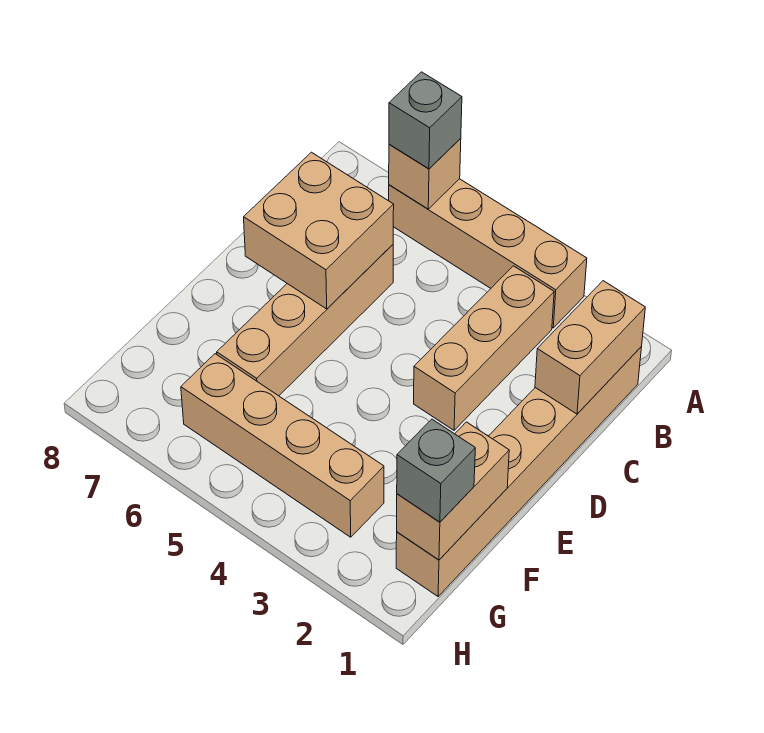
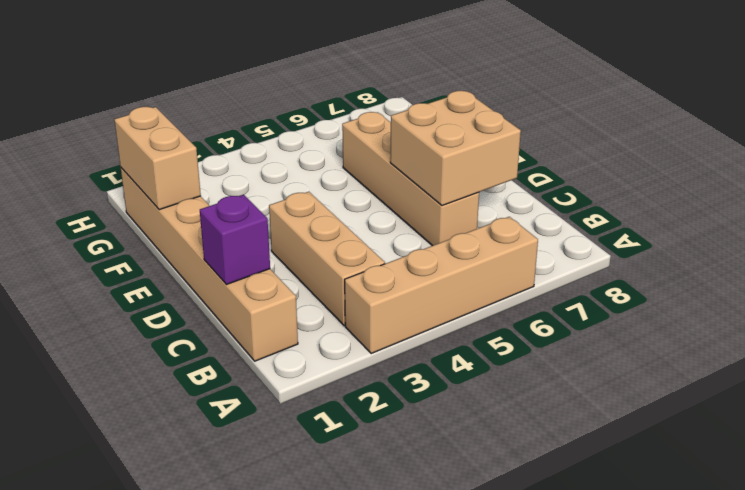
purple brick C1 level 2 -> tan brick B1:C1 level 2
none -> tan brick G3:G6 level 1
none -> tan brick A6 level 2

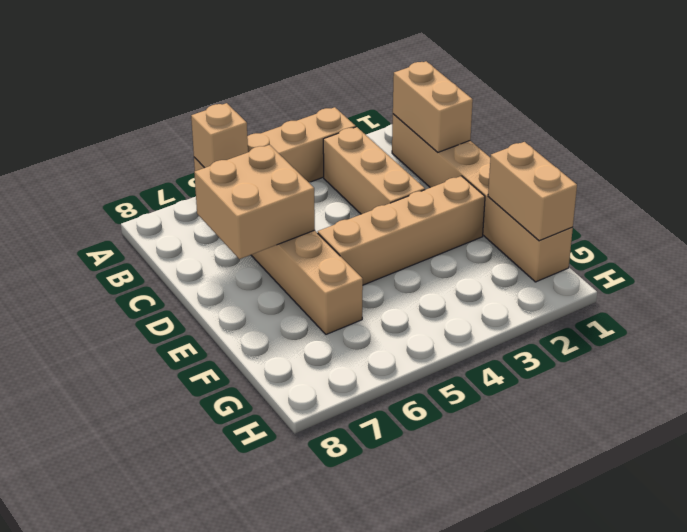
tan brick E2:E5 level 1 -> tan brick G3:G6 level 1
none -> grey brick A6 level 3
none -> grey brick G1 level 3

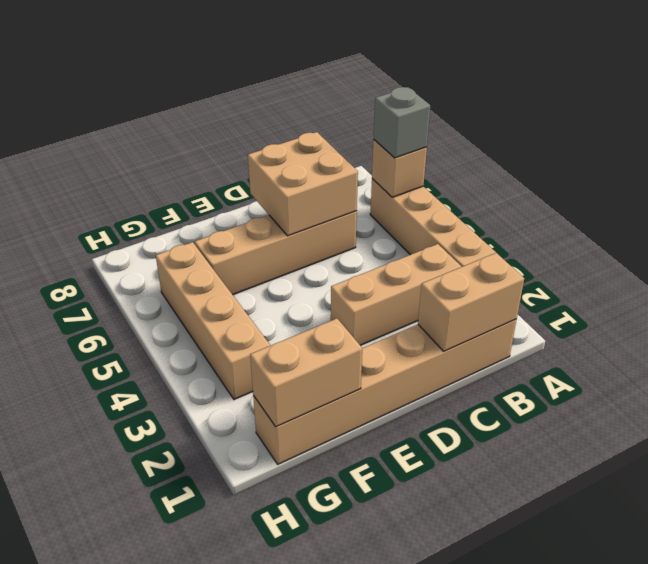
none -> grey brick G1 level 3

